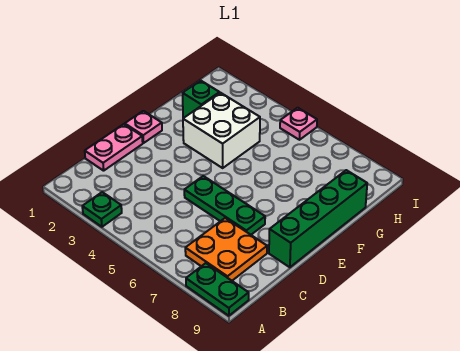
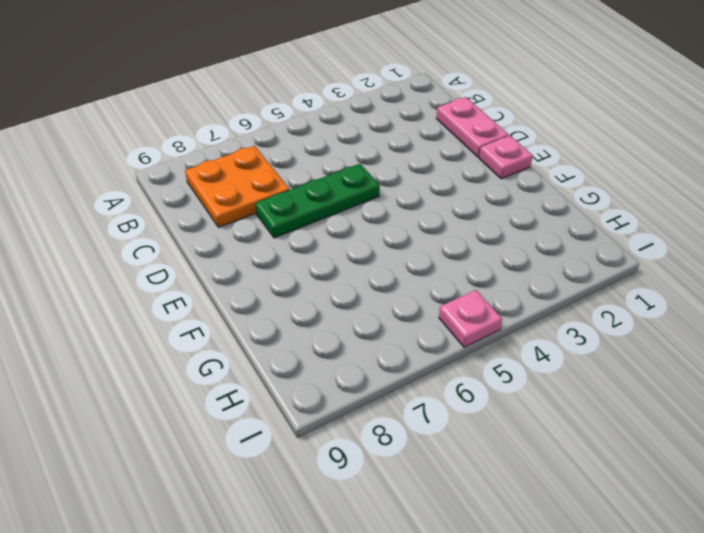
none -> green plate A3 level 1
none -> green plate A8:A9 level 1

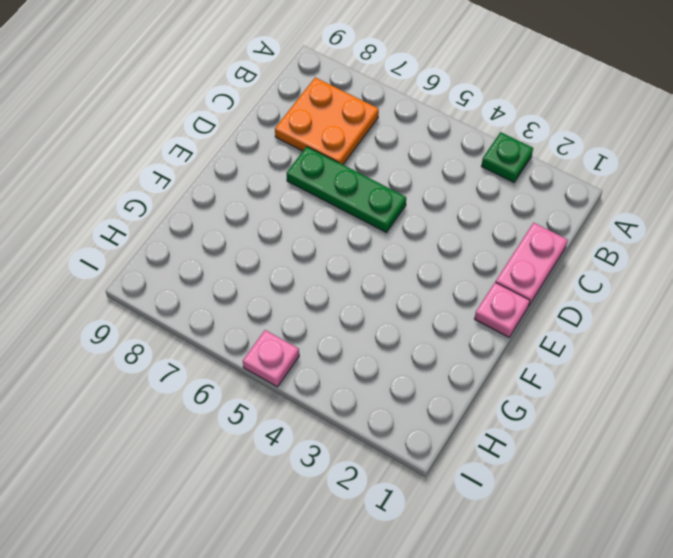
none -> green plate A8:A9 level 1
none -> green brick D9:G9 level 1

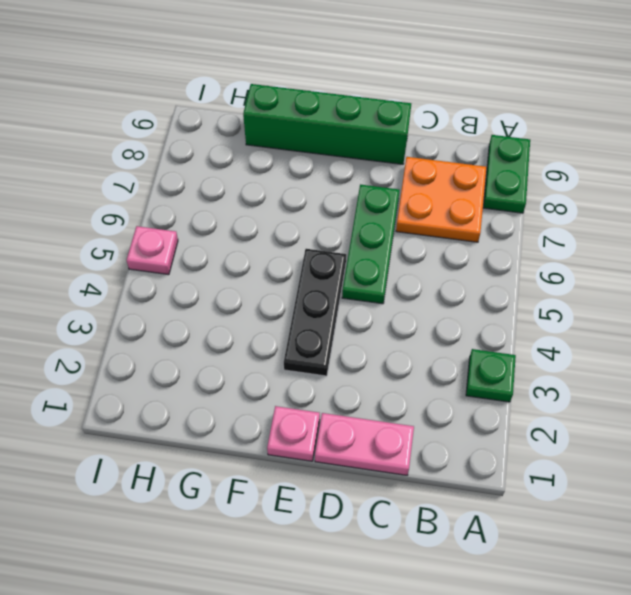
black plate E3:E5 level 1 -> none
none -> white brick F3:G4 level 1
none -> green brick G2 level 1

